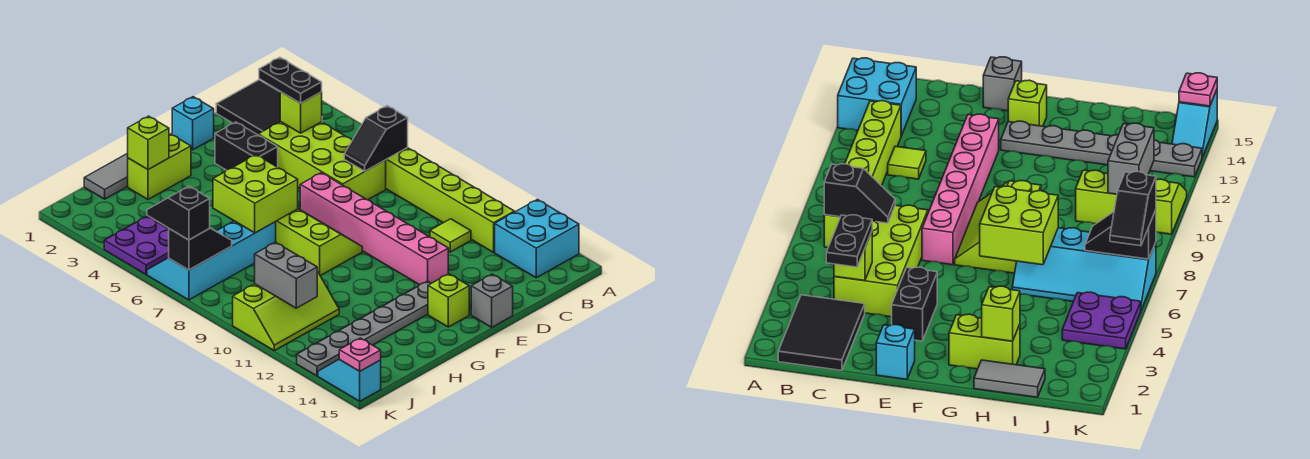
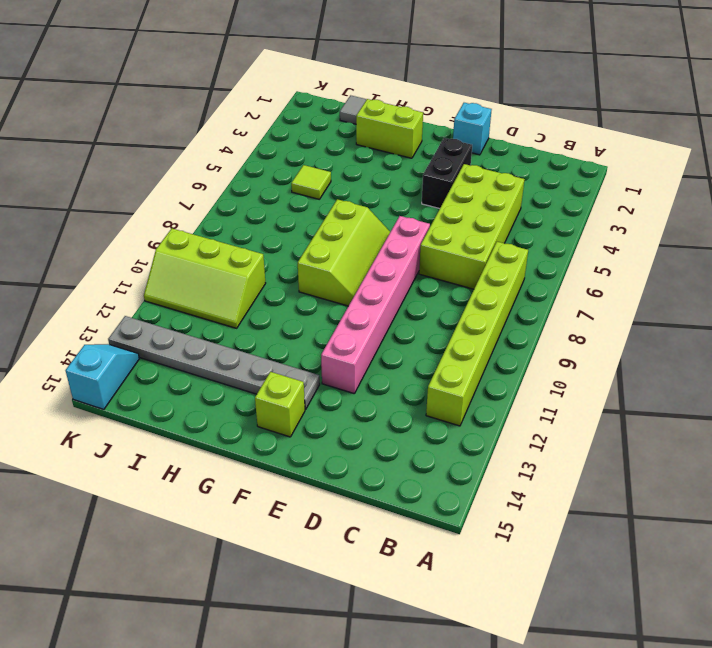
lime tile I5 level 1 -> lime tile C11 level 1
none -> cyan brick A13:B14 level 1
none -> black tile B1:C3 level 1
none -> grey brick E15 level 1

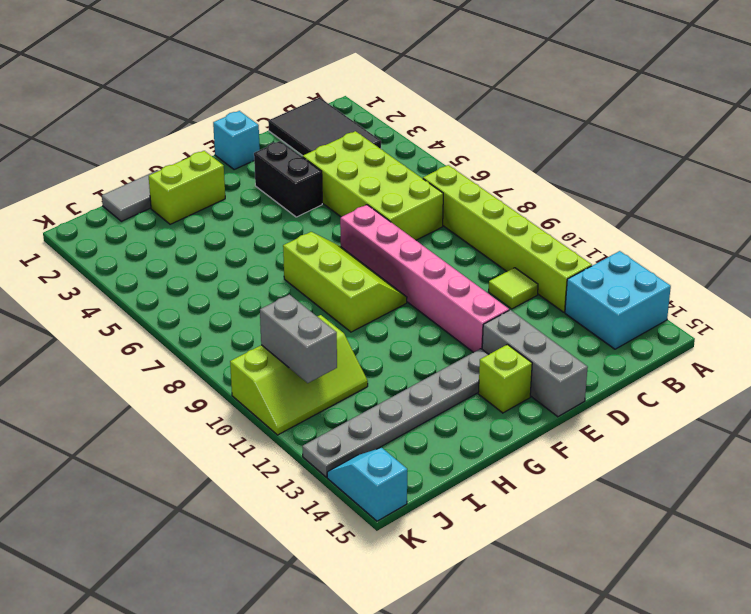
grey brick E13:E15 level 1 -> grey brick E15 level 1
none -> cyan slope H6:K7 level 1 top 7
none -> purple plate J4:K5 level 1
none -> black slope B7:C7 level 2 top B

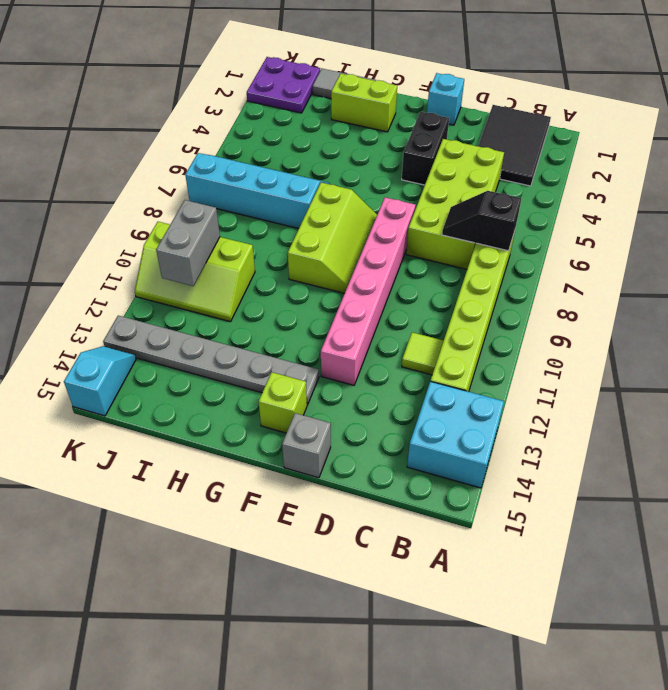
purple plate J1:K2 level 1 -> purple plate J4:K5 level 1
none -> lime brick C4 level 2
none -> lime brick G6:H7 level 2
none -> lime brick H2 level 2

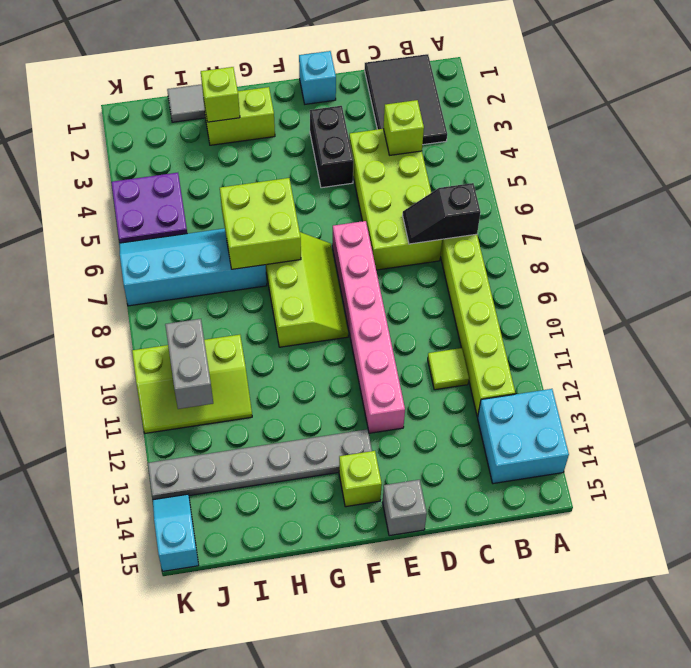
none -> black slope J7:K7 level 2 top K
none -> pink plate K15 level 2
none -> black plate C3:C4 level 3

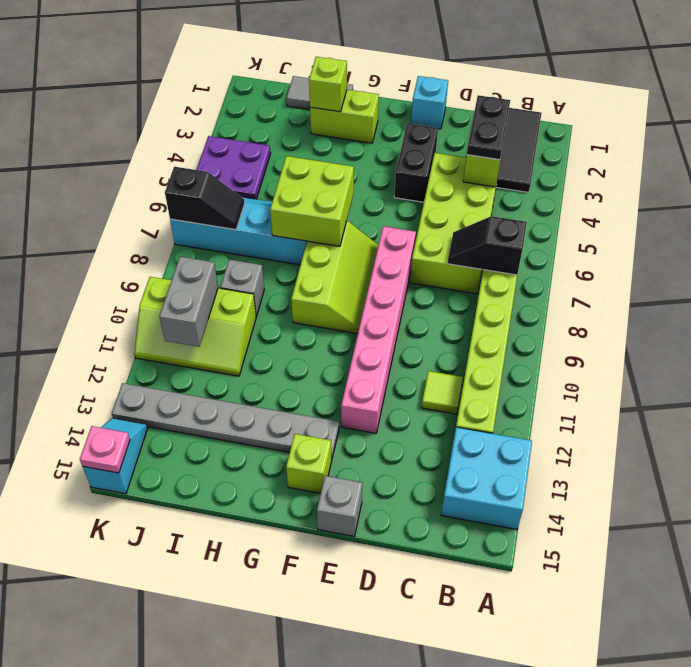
grey brick I9 level 1 -> none
none -> black slope K6:K7 level 3 top 7

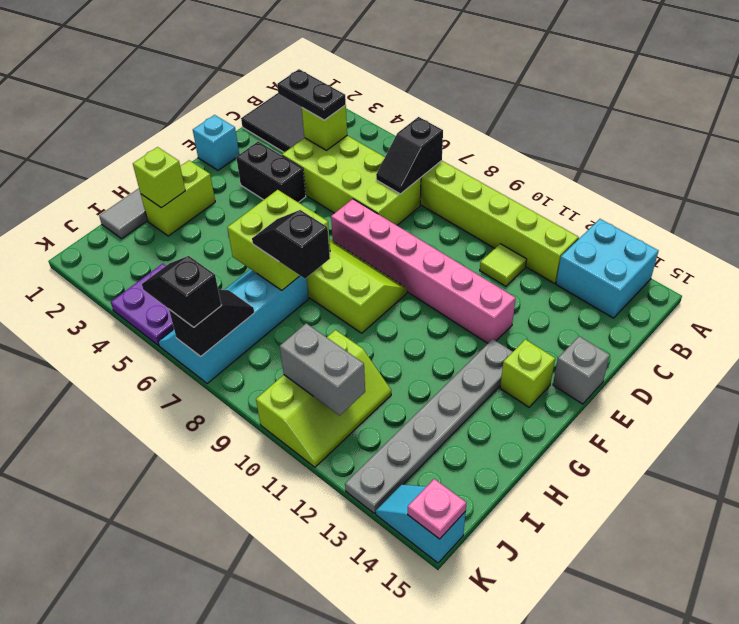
black slope H7:H8 level 3 top 8 -> none

